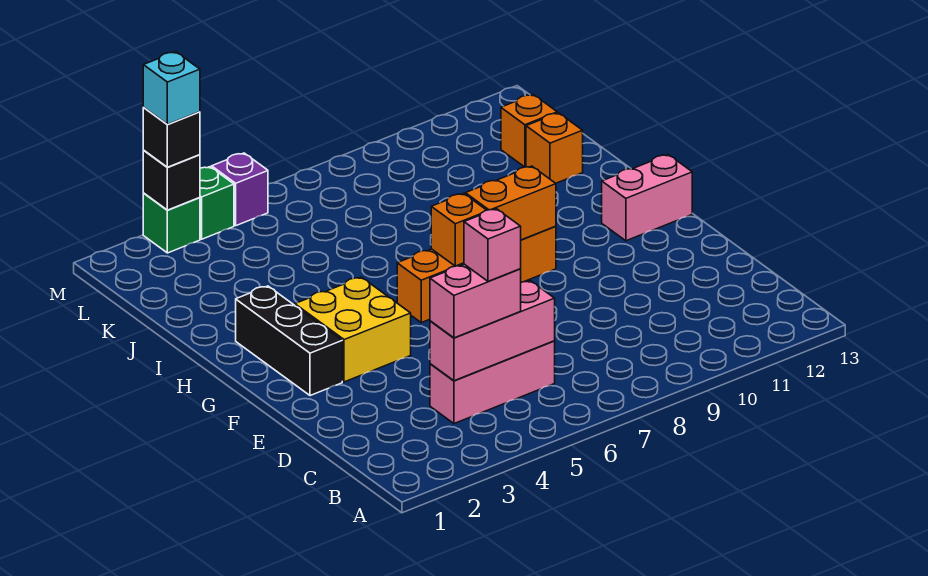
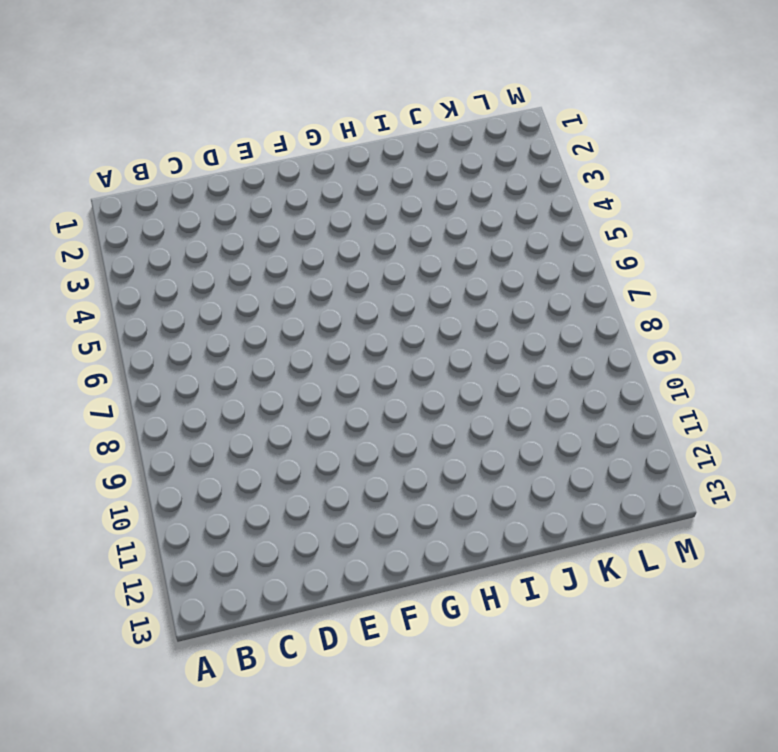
none -> pink brick C4:C6 level 1
none -> black brick F2:H2 level 1
none -> yellow brick F3:G4 level 1

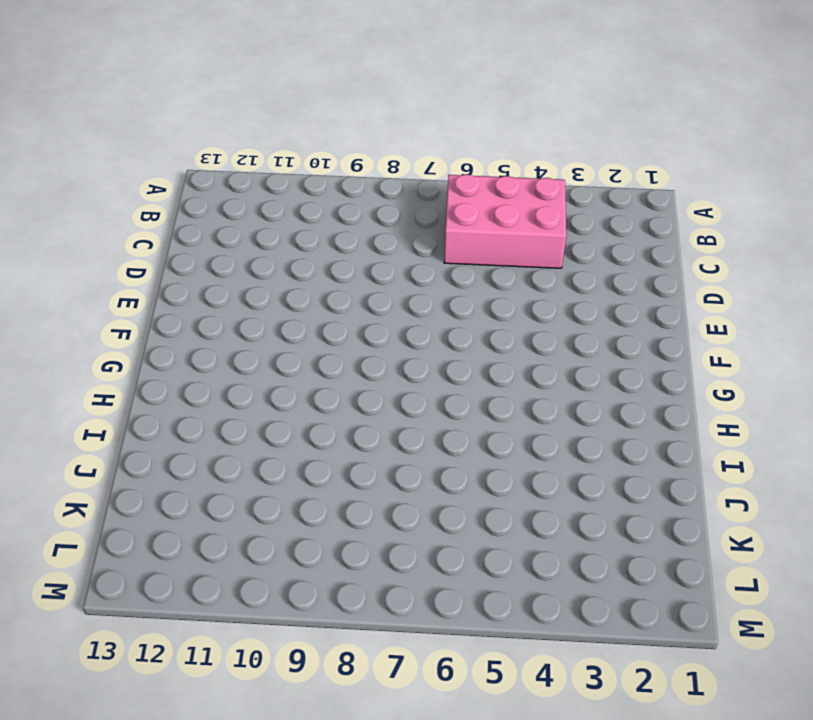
pink brick B4:C6 level 1 -> pink brick C4:C6 level 1
none -> black brick F2:H2 level 1
none -> yellow brick F3:G4 level 1
none -> orange brick G6:G9 level 1

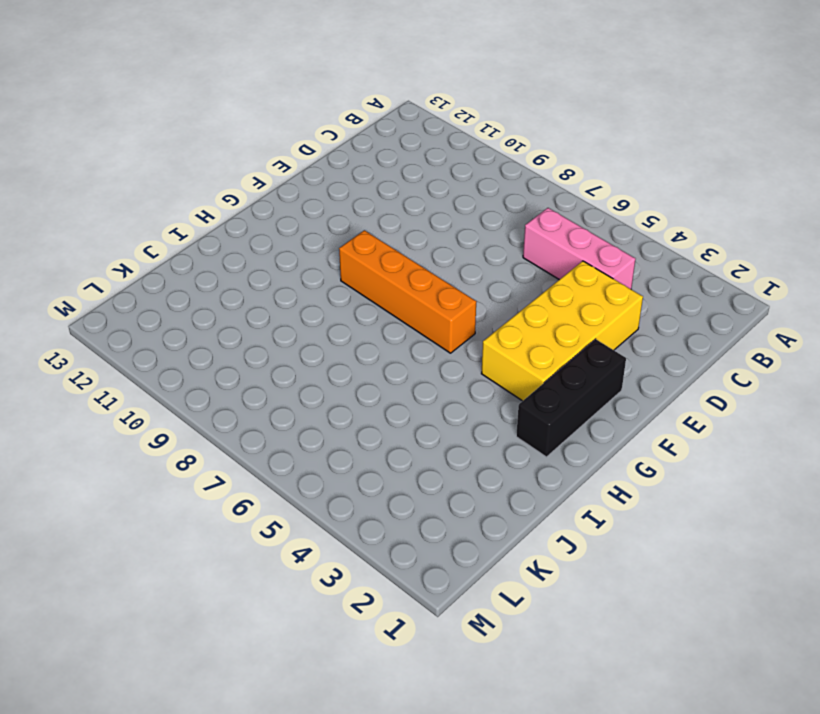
yellow brick D3:G4 level 1 -> yellow brick F3:G4 level 1
none -> pink brick G12:G13 level 1
none -> orange brick J12 level 1
none -> orange brick K12 level 1

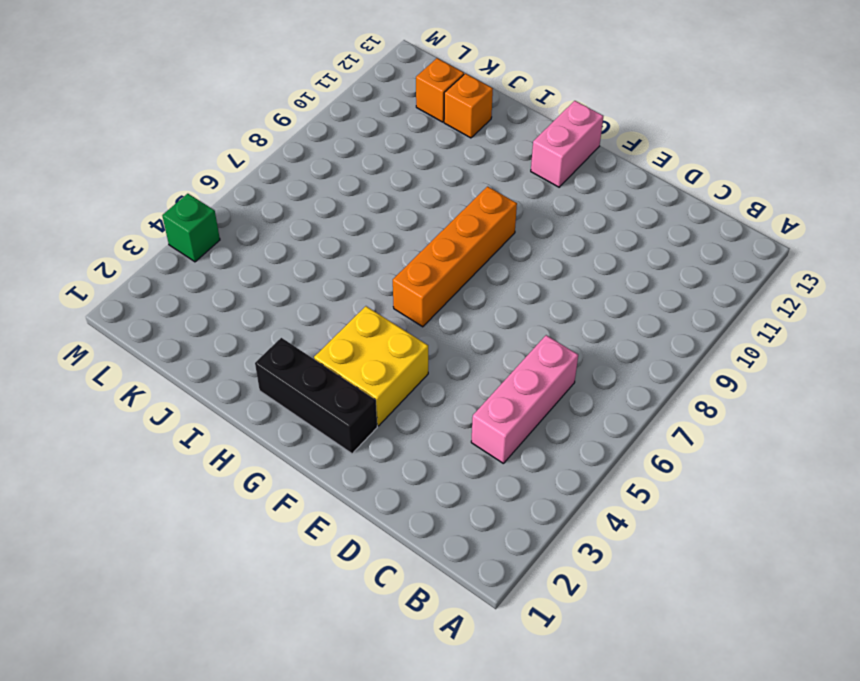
none -> green brick M3 level 1
none -> purple brick M5 level 1
none -> pink brick C4:C6 level 2

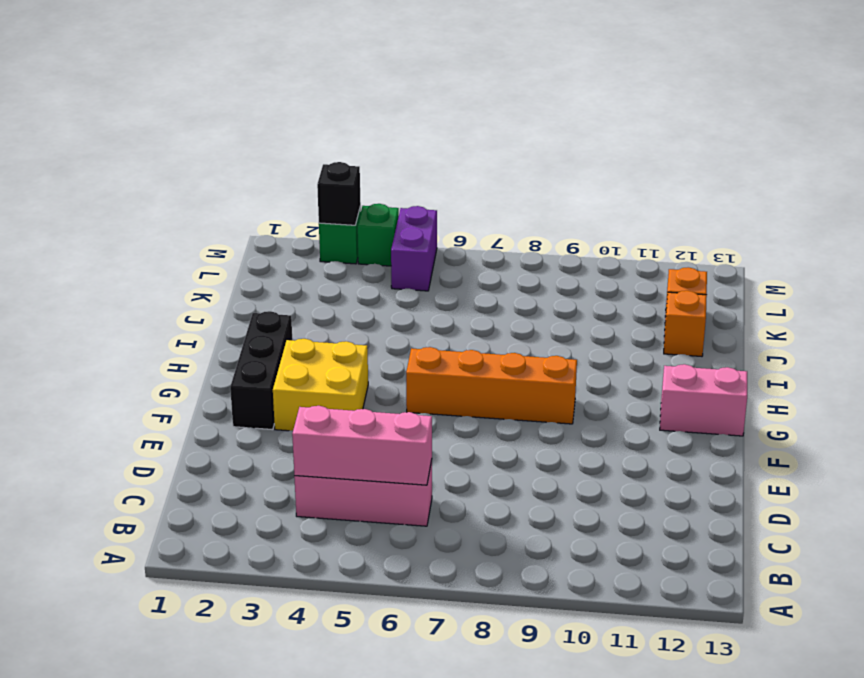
purple brick L5:M5 level 1 -> purple brick M5 level 1
none -> orange brick G7 level 2
none -> orange brick G8:G9 level 2
none -> pink brick C4:C5 level 3

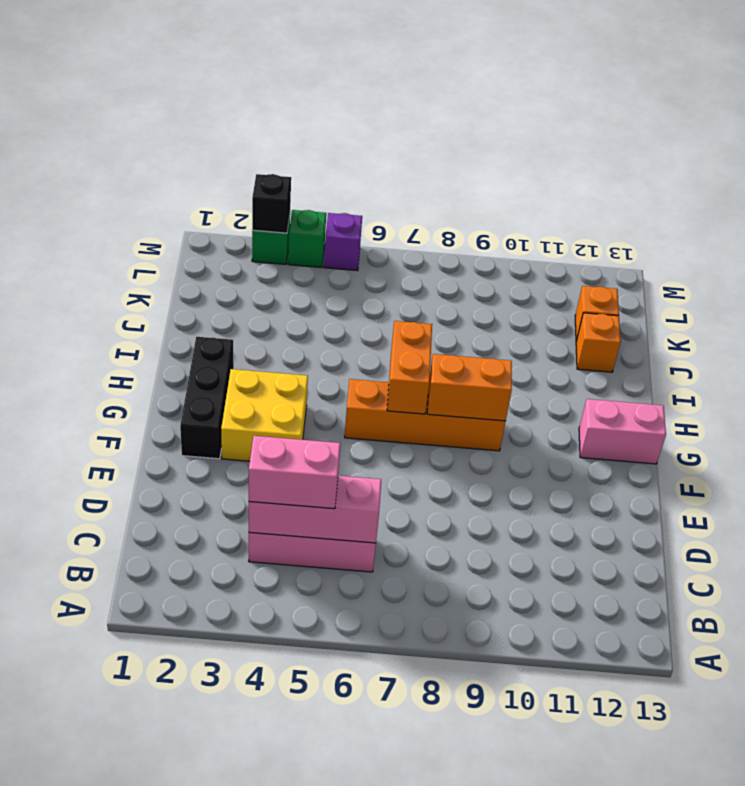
orange brick G7:H7 level 2 -> orange brick G7 level 2
none -> black brick M3 level 3
none -> pink brick C5 level 4
none -> cyan brick M3 level 4

